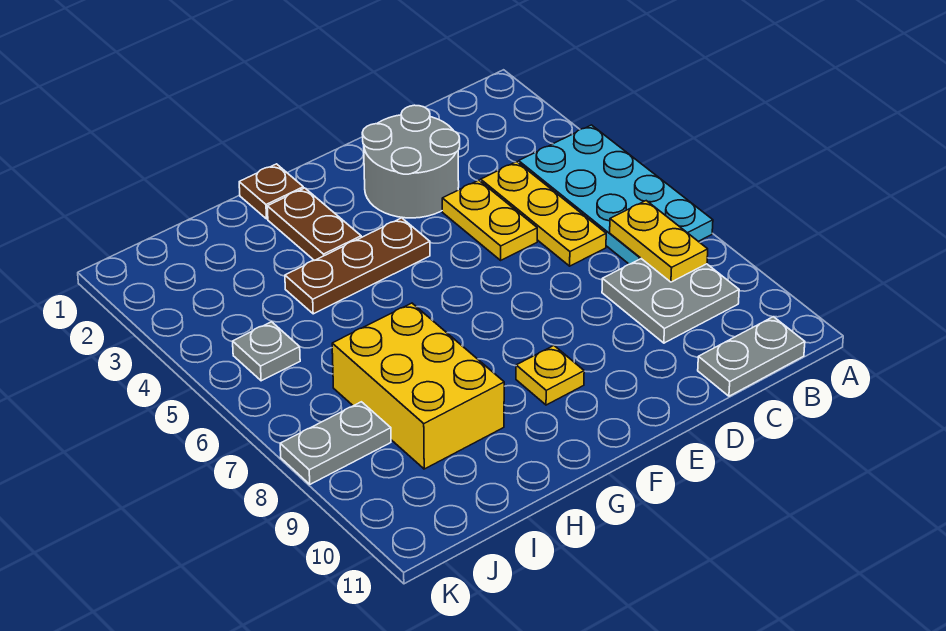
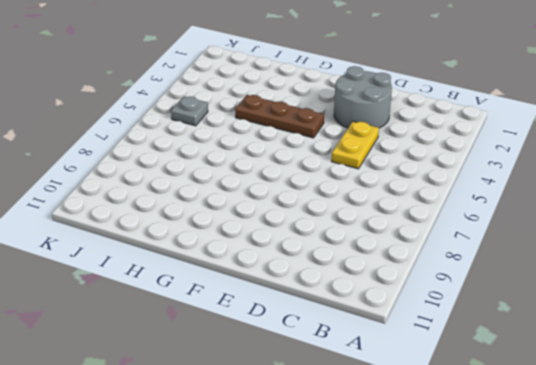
none -> cyan plate A4:B7 level 1
none -> grey plate B8:C9 level 1
none -> grey plate B11:C11 level 1

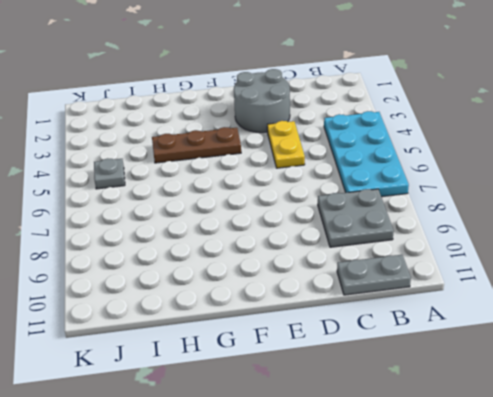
none -> yellow plate C4:C6 level 1
none -> yellow plate F9 level 1
none -> brown plate G1 level 1

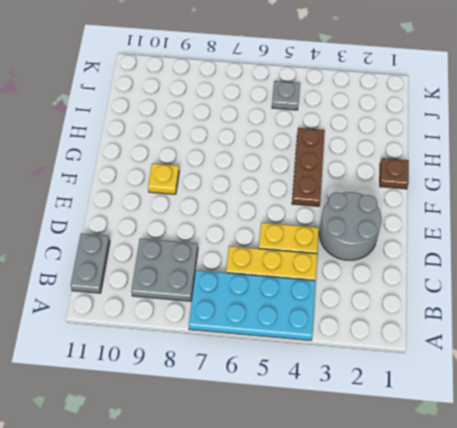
none -> brown plate G2:G3 level 1
none -> yellow brick H7:I9 level 1
none -> grey plate J8:K8 level 1

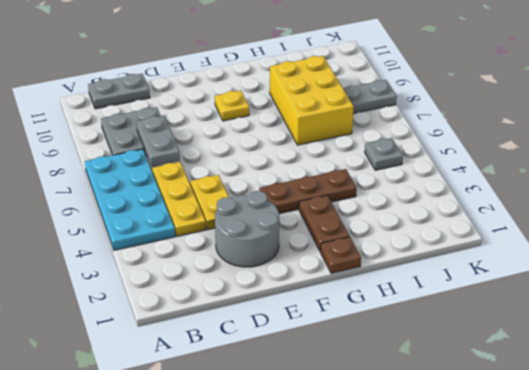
grey plate C7:C8 level 2 -> none
none -> yellow plate B7:B8 level 2

